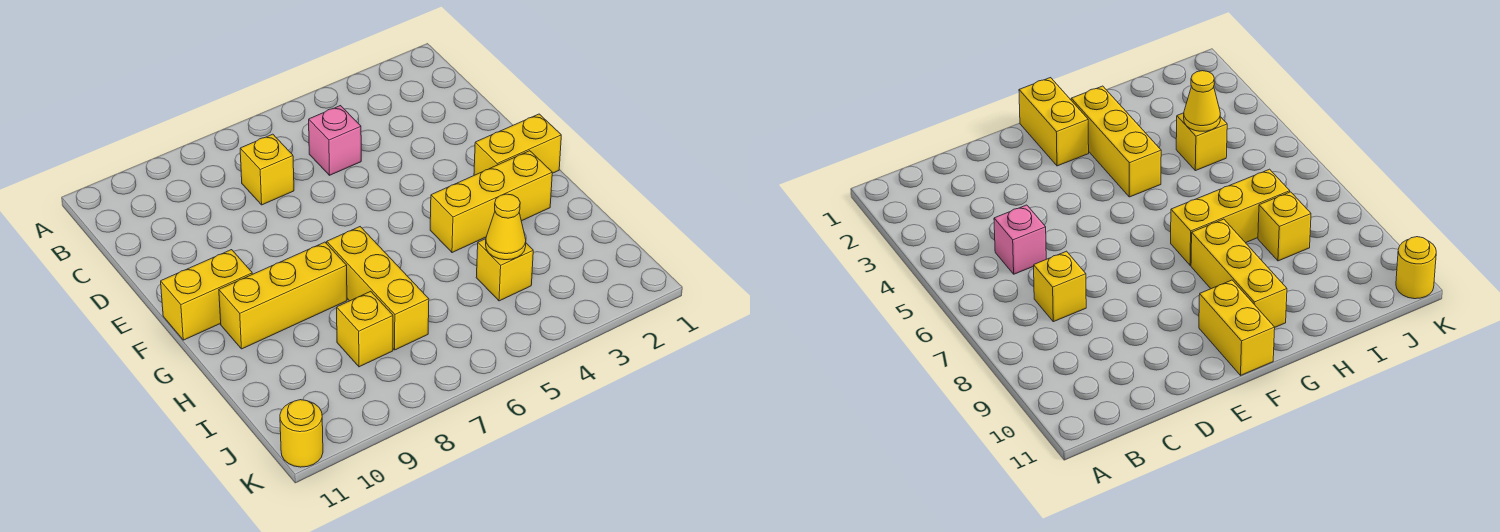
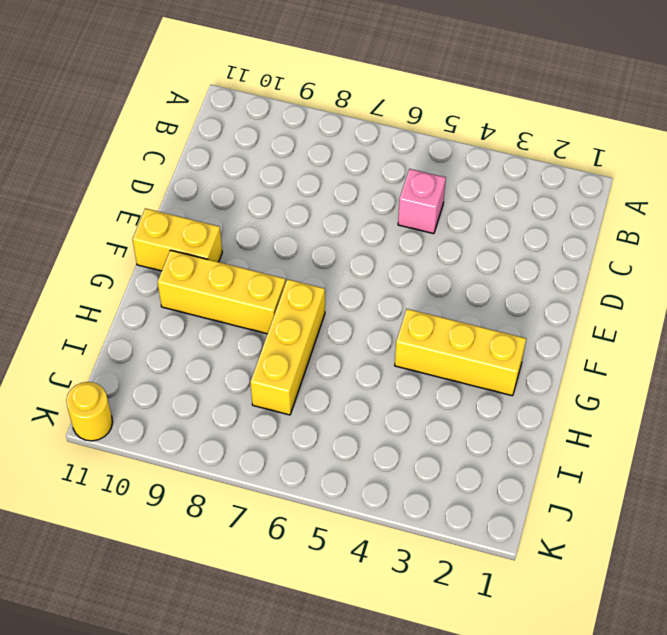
none -> yellow brick C7 level 1
none -> yellow brick F1:F2 level 1

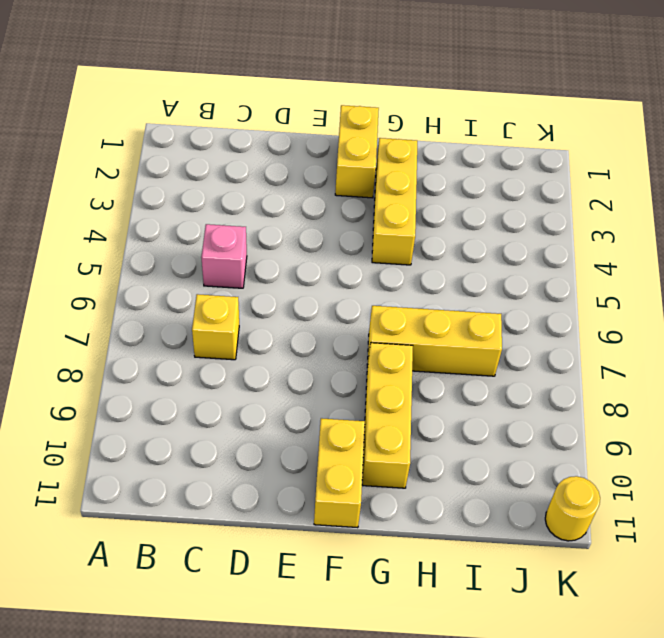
none -> yellow brick I4 level 1
none -> yellow brick I8 level 1

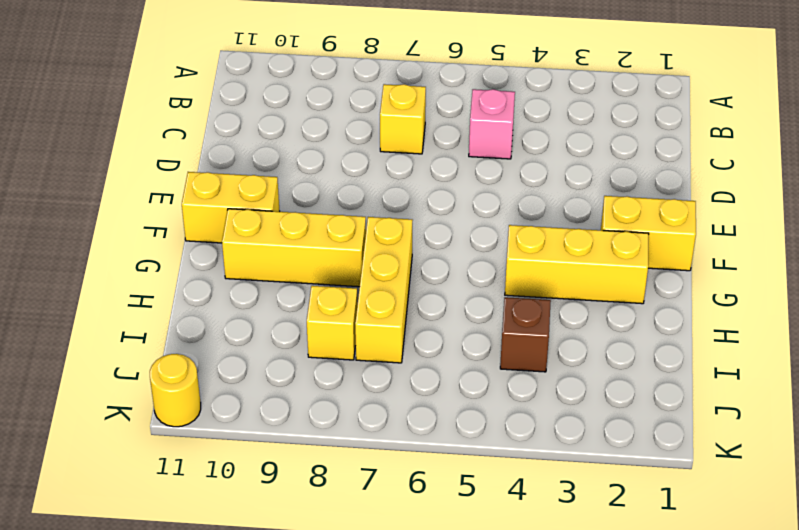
brown brick I4 level 1 -> yellow brick I4 level 1
none -> yellow cone I4 level 2

